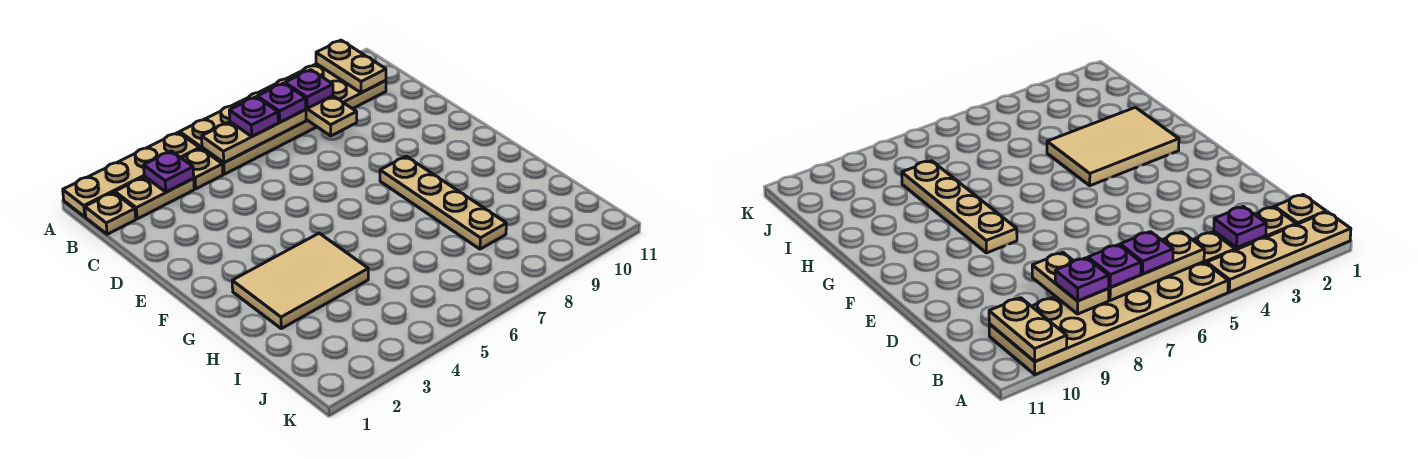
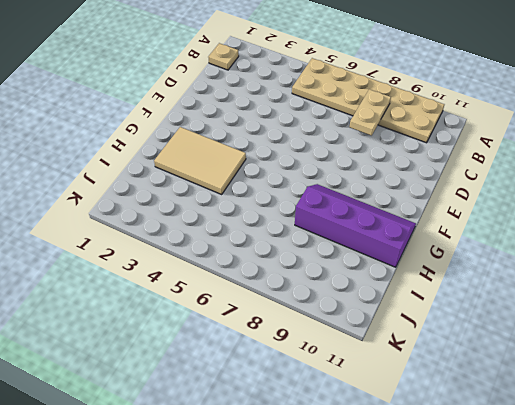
purple slope G8:H11 level 1 top H -> tan plate F8:I8 level 1
none -> tan plate A1:A4 level 1
none -> tan plate B2:B3 level 1
none -> tan plate B4 level 1

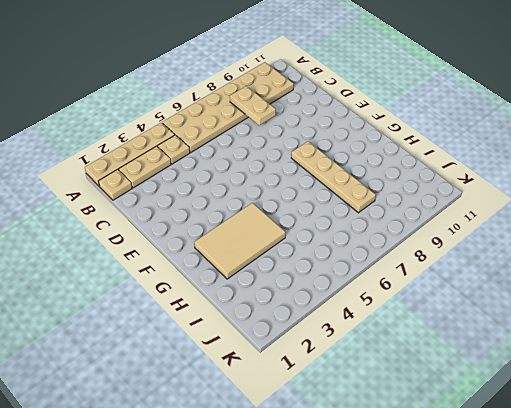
none -> tan plate A10:B10 level 2
none -> purple plate B3 level 2
none -> tan plate B5:B7 level 2

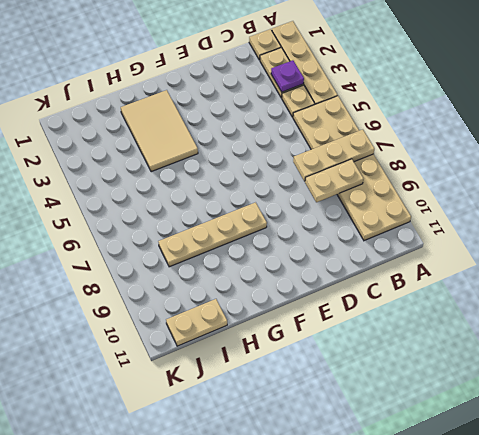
tan plate A7:C7 level 2 -> tan plate B5:B7 level 2
tan plate I11:J11 level 1 -> tan plate A10:B10 level 2
none -> purple plate B6 level 3
none -> purple plate B7 level 3
none -> purple plate B8 level 3

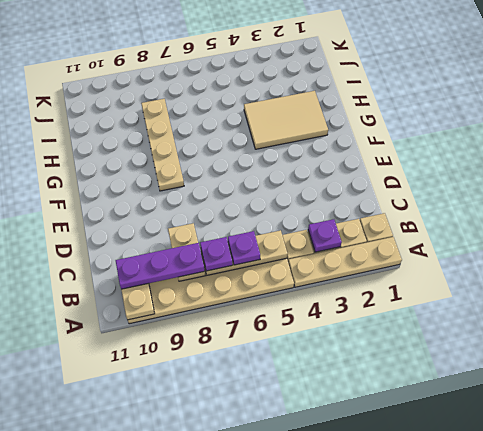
purple plate B8:B10 level 3 -> purple plate B8 level 3

